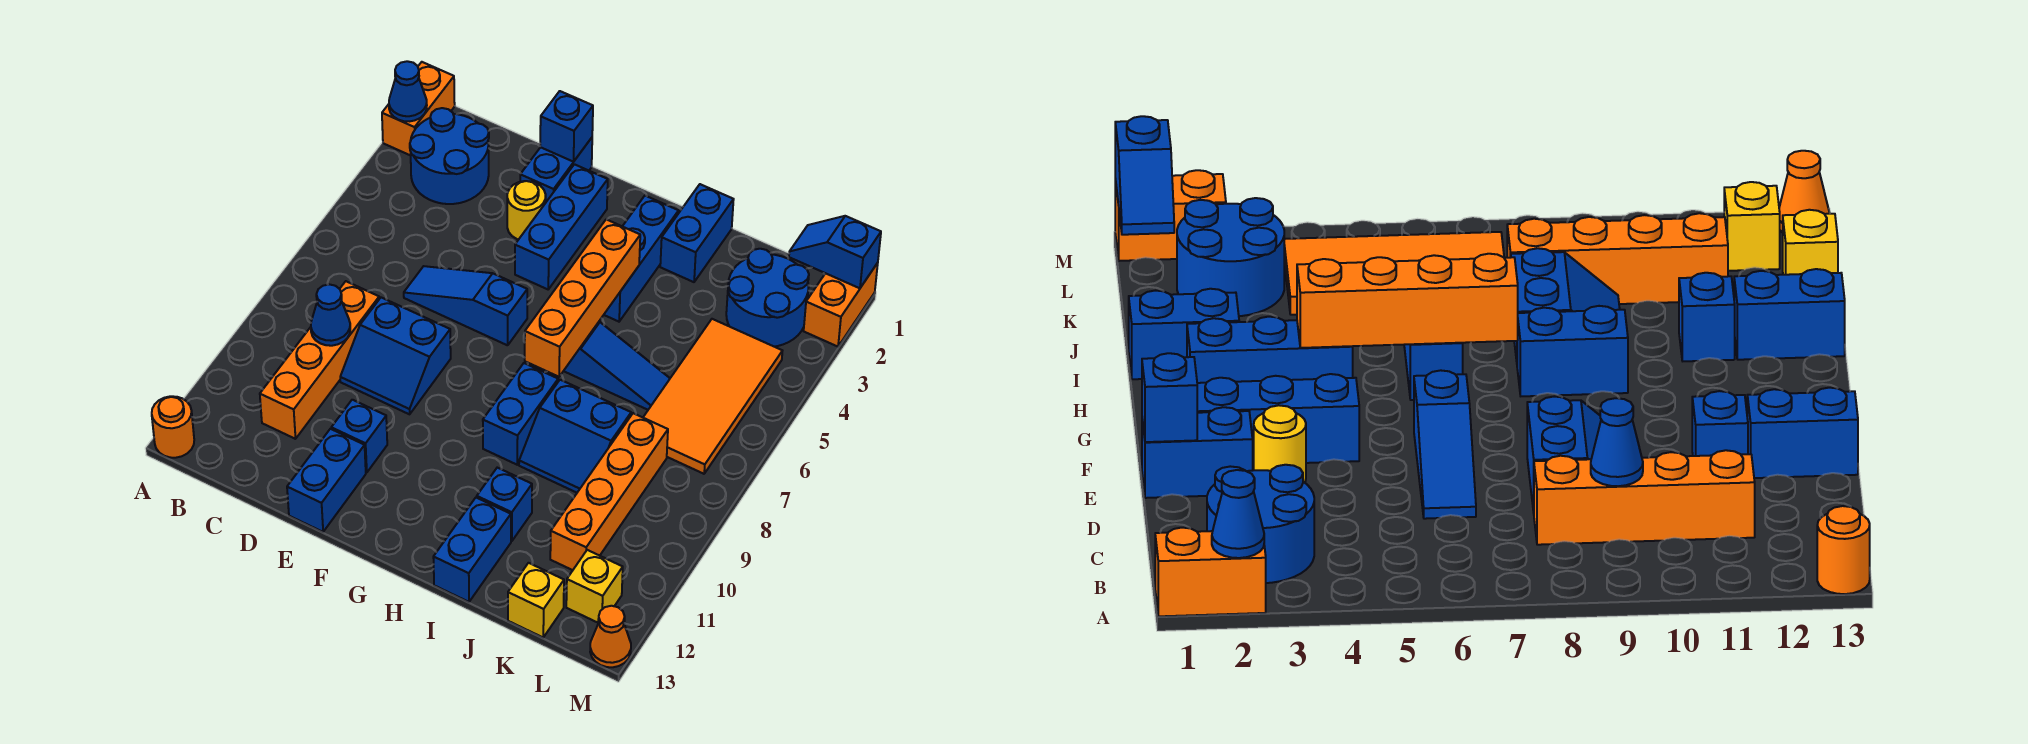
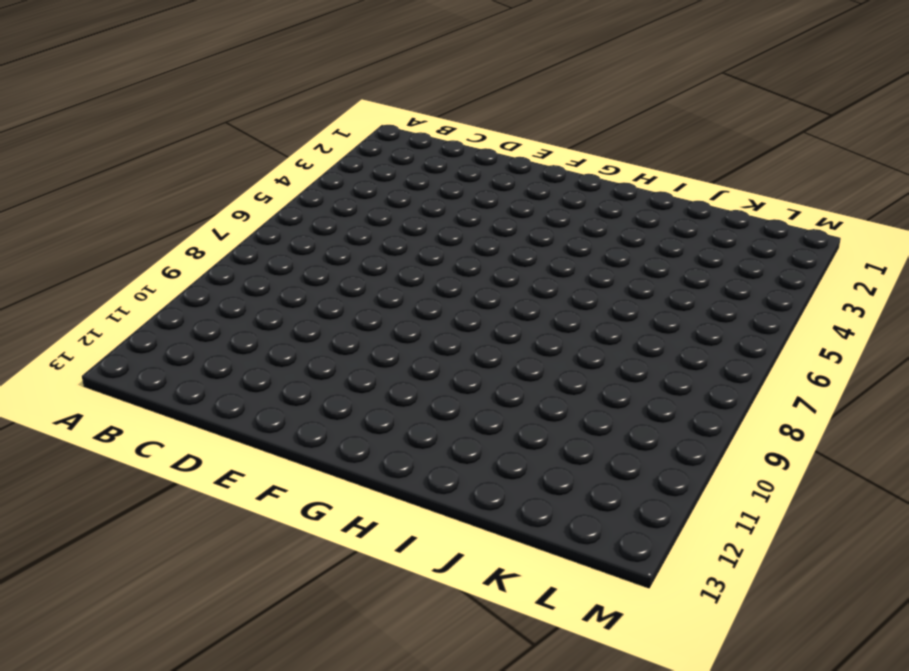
none -> orange brick A1:A2 level 1
none -> orange round brick A13 level 1
none -> blue round brick B2:C3 level 1
none -> orange brick C8:C11 level 1

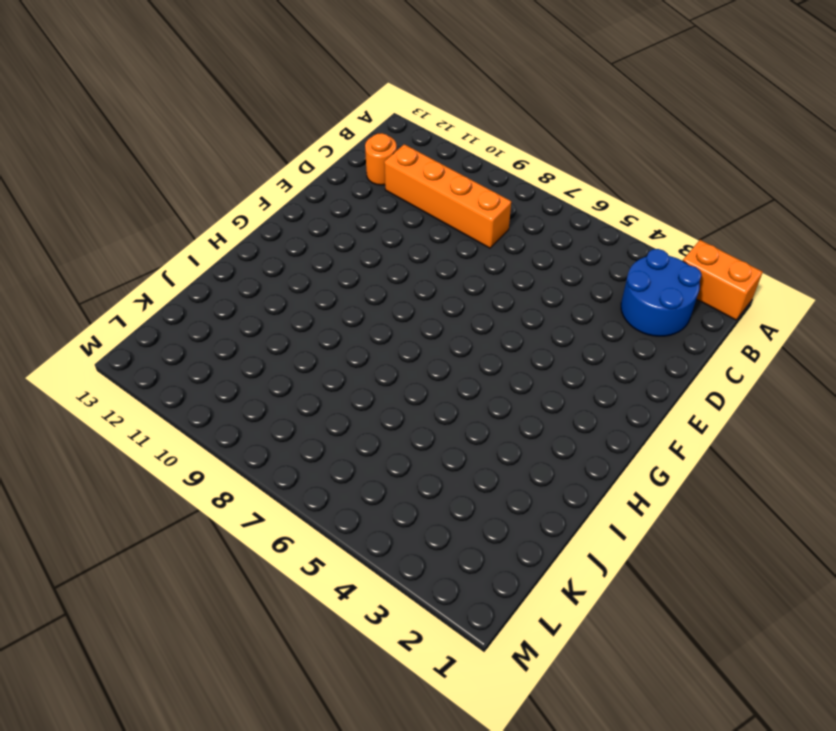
orange round brick C12 level 1 -> orange round brick A13 level 1
none -> blue slope D6:F6 level 1 top F
none -> blue slope D8:E9 level 1 top 8
none -> blue brick E1:E2 level 1
none -> yellow round brick E3 level 1

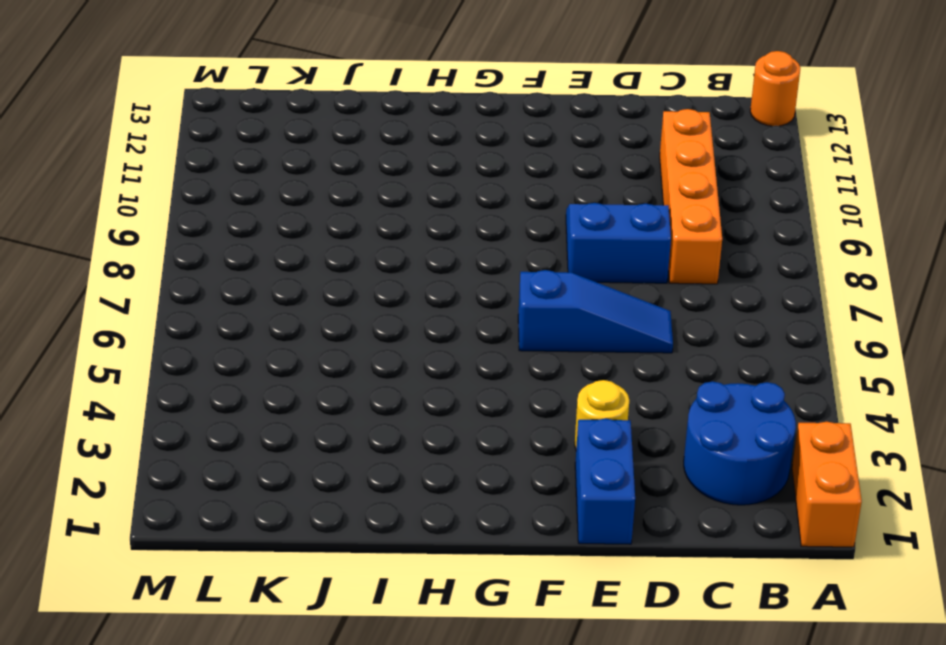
none -> blue brick E11 level 1
none -> blue brick E12:E13 level 1
none -> blue brick F2:F4 level 1
none -> blue brick H2:H4 level 1

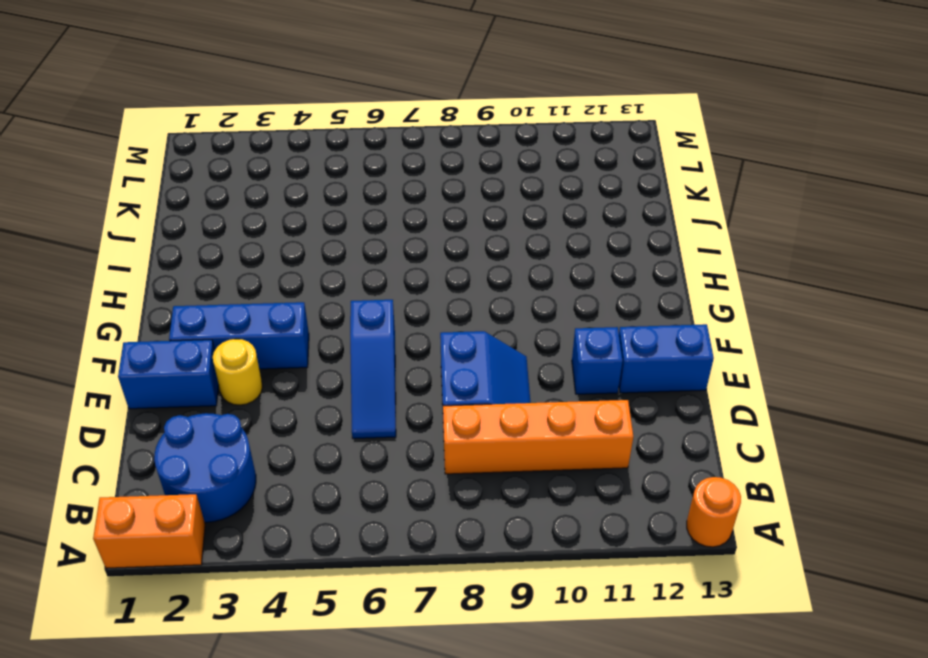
none -> blue brick H2:H4 level 1
none -> blue slope H6:J6 level 1 top H
none -> blue brick H8:H9 level 1
none -> blue brick I1:I2 level 1

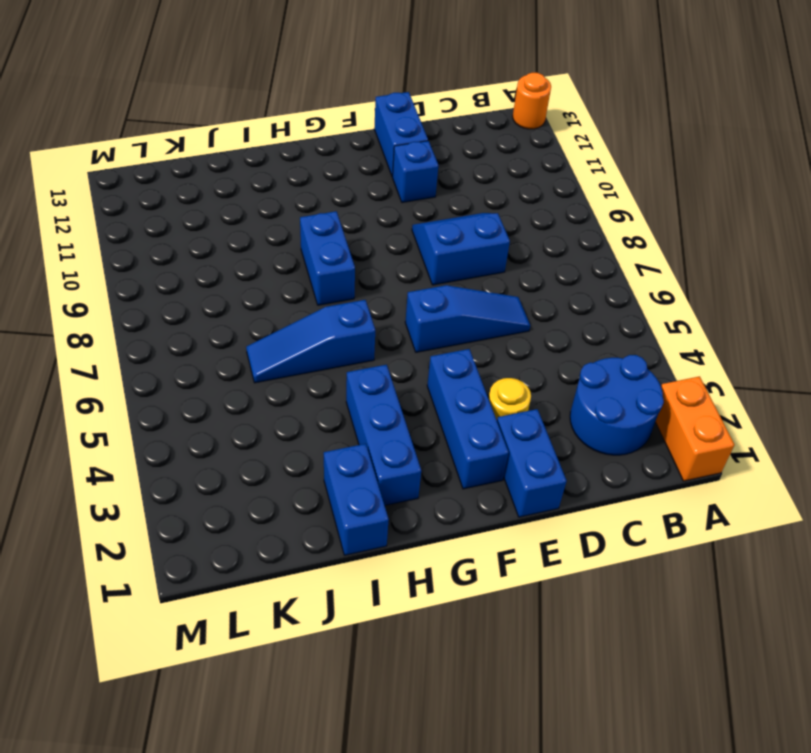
none -> orange brick C8:C11 level 1
none -> blue slope I8:J9 level 1 top 8
none -> blue brick I11 level 1
none -> blue brick I12:I13 level 1

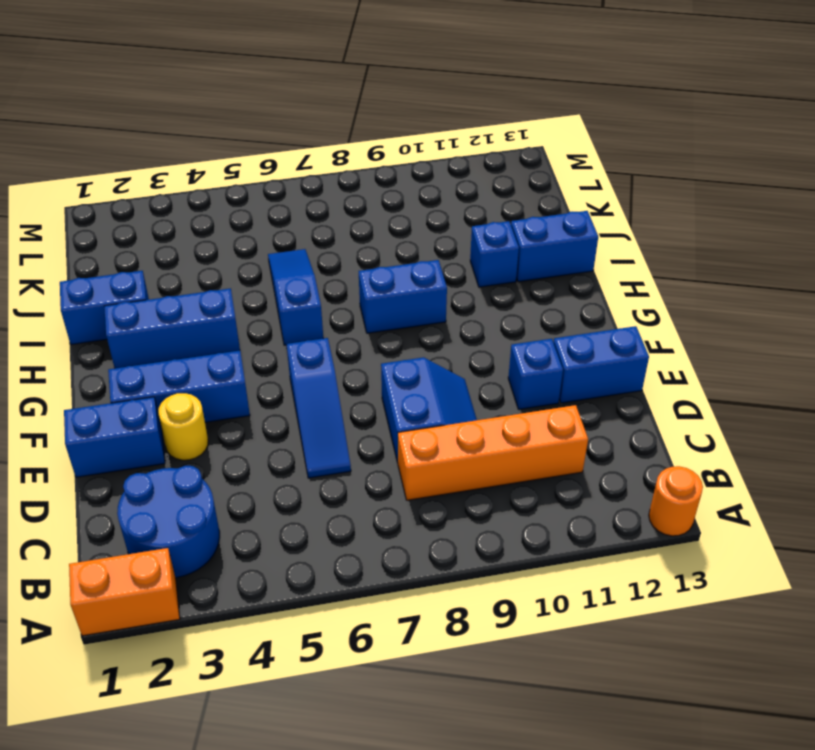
none -> blue slope I8:J9 level 1 top 8
none -> blue round brick K2:L3 level 1
none -> orange tile K4:L7 level 1
none -> orange brick K8:K11 level 1

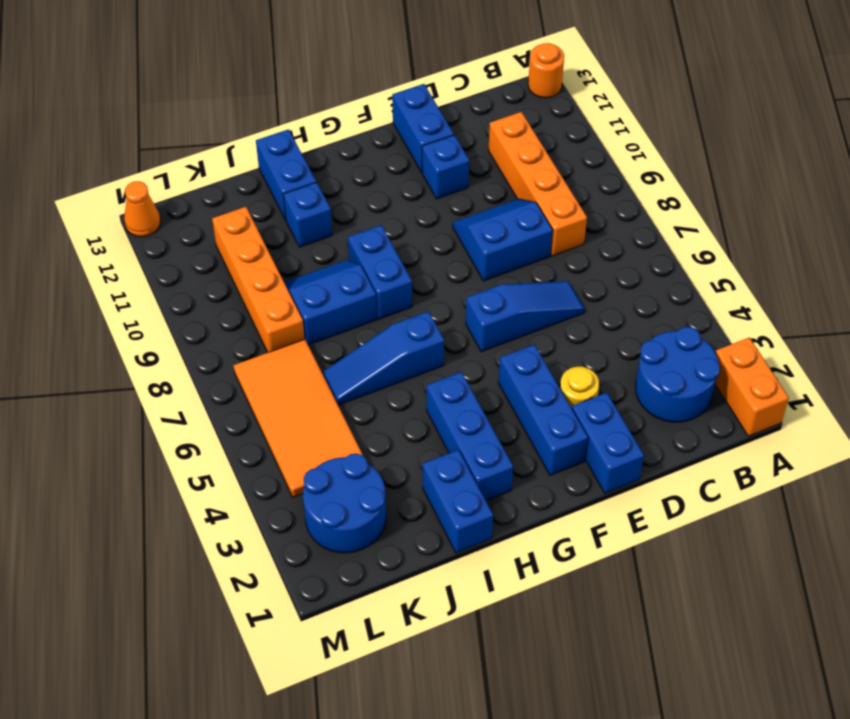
none -> yellow brick K13 level 1
none -> yellow brick L12 level 1
none -> orange brick M1:M2 level 1
none -> blue cone A2 level 2

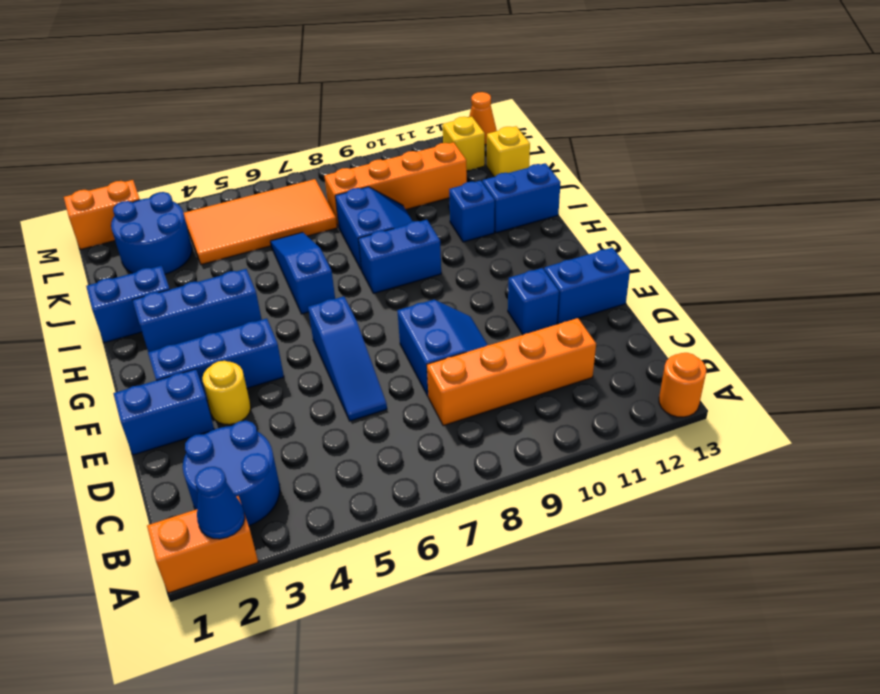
none -> blue cone C9 level 2
none -> blue brick E1 level 2
none -> orange brick H4:H7 level 2
none -> blue slope L1:M1 level 2 top M

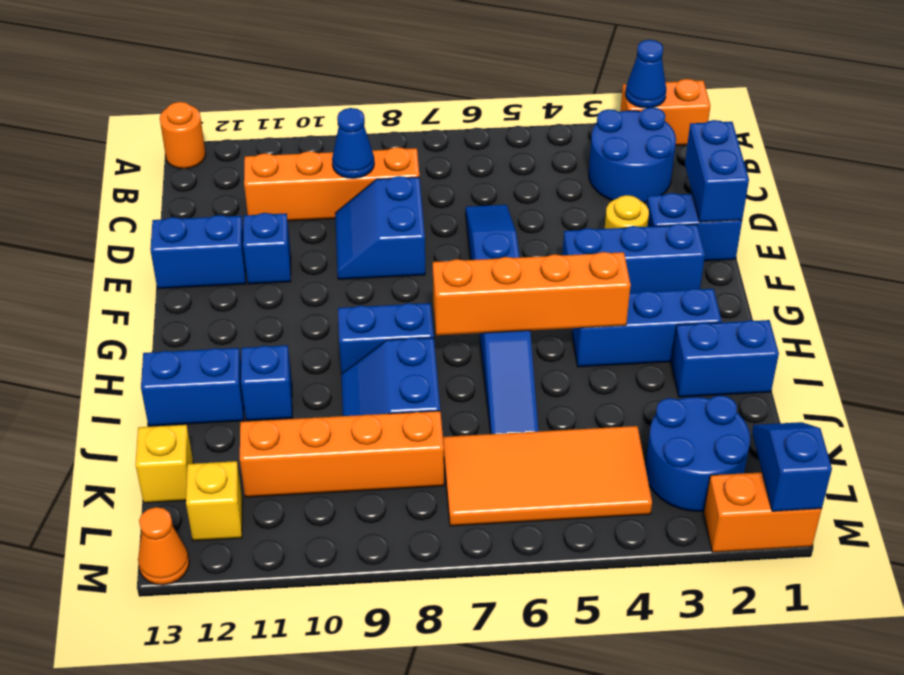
blue brick D1:E1 level 2 -> blue brick E1 level 2

